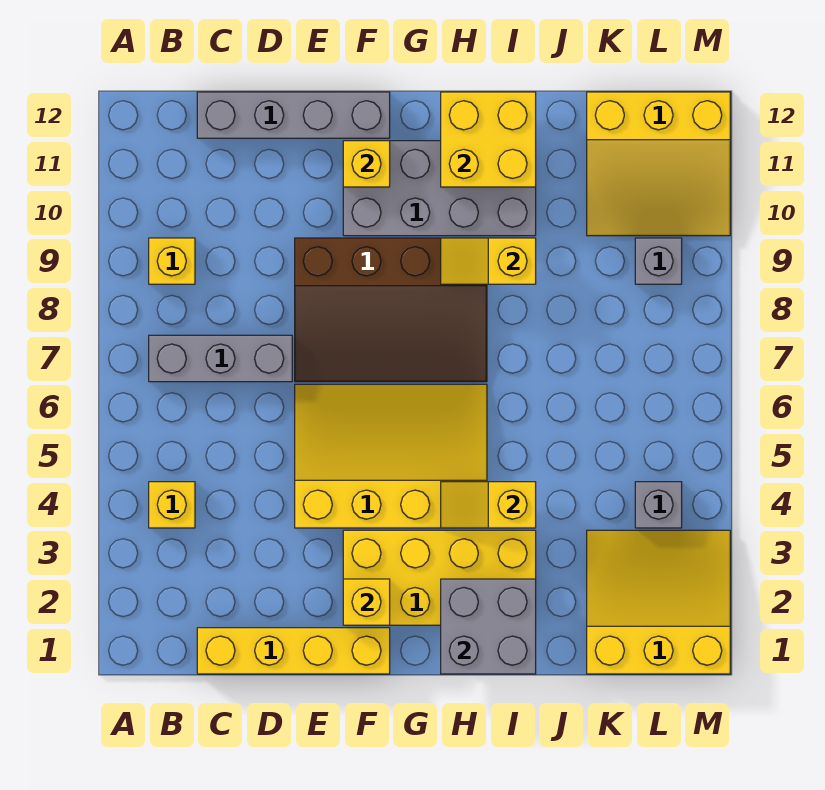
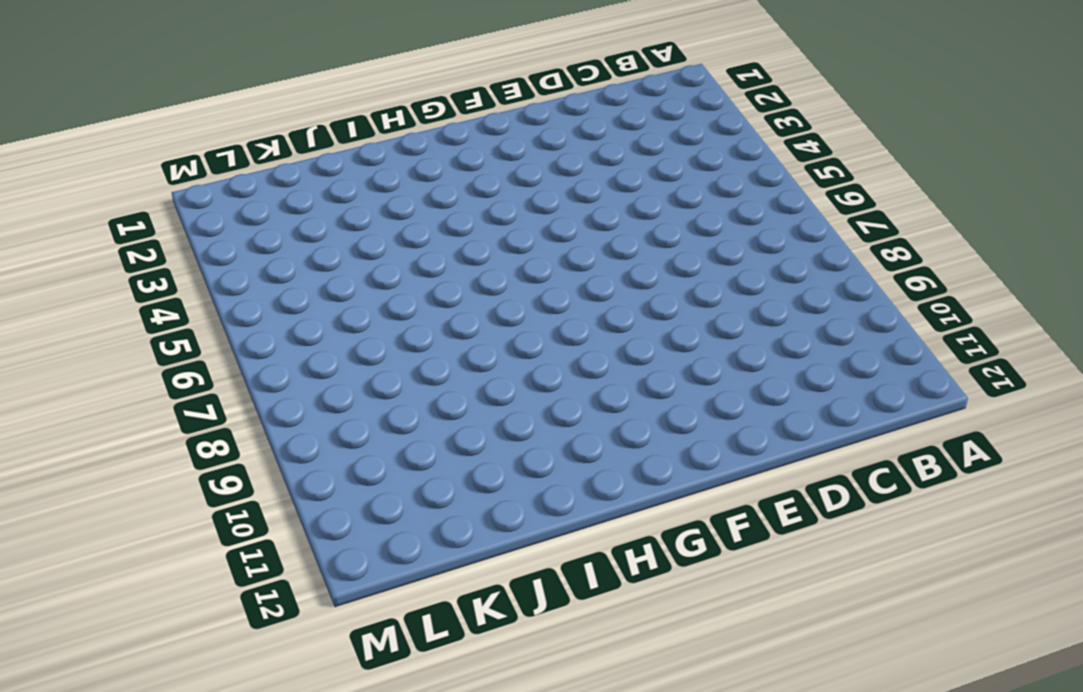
none -> yellow brick B4 level 1
none -> grey brick B7:D7 level 1
none -> yellow brick B9 level 1

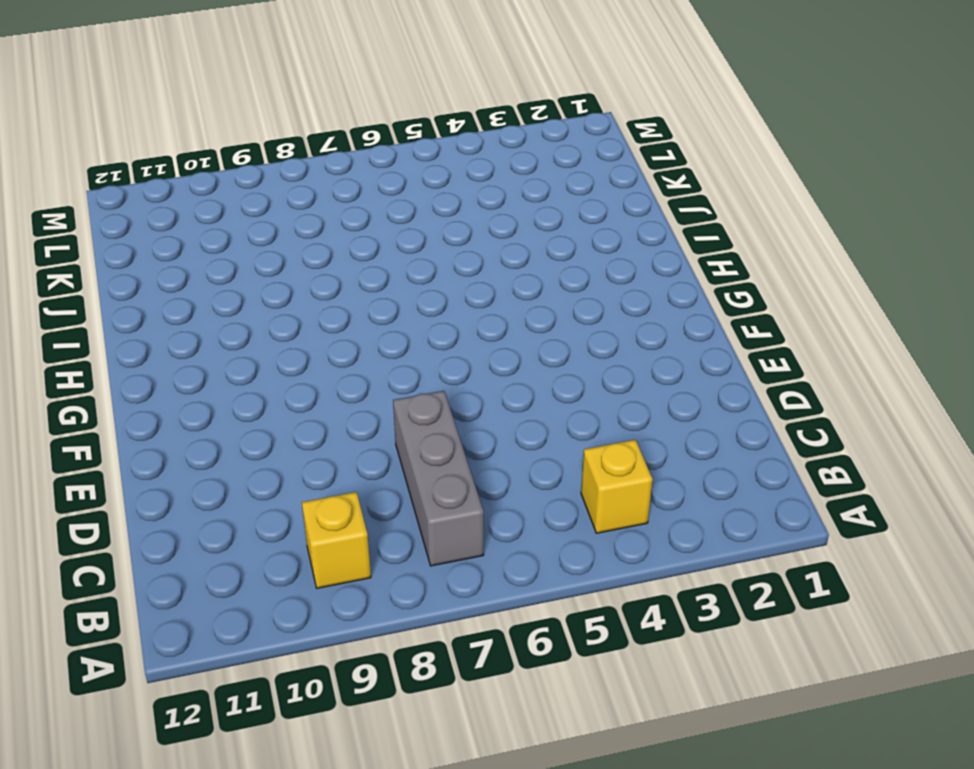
none -> yellow brick C1:F1 level 1
none -> grey brick C12:F12 level 1
none -> yellow slope E4:H6 level 1 top 4

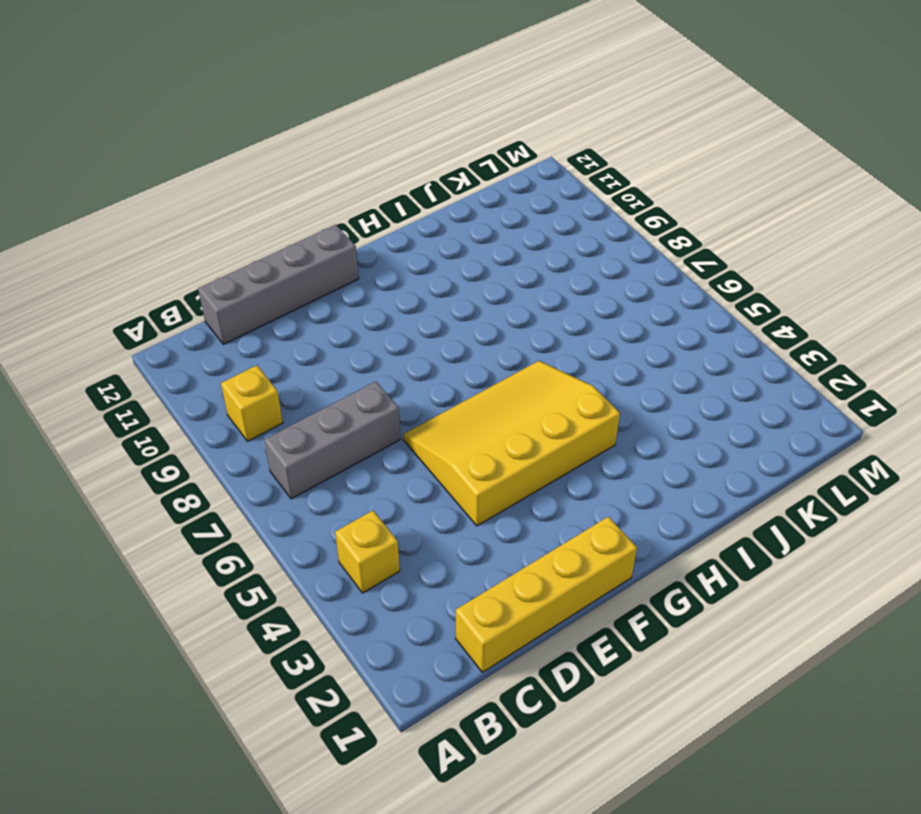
none -> brown slope E7:H9 level 1 top 9
none -> yellow brick F2:I3 level 1
none -> grey brick F10:I11 level 1

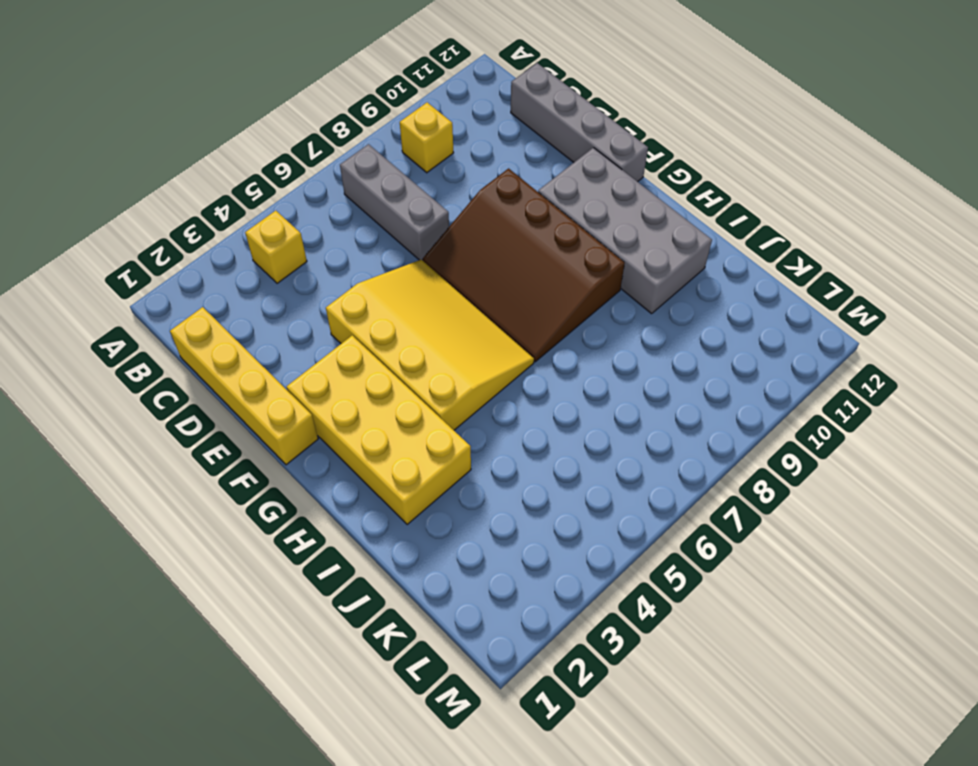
none -> yellow slope K1:M3 level 1 top 1
none -> yellow slope K10:M12 level 1 top 12
none -> grey brick L4 level 1

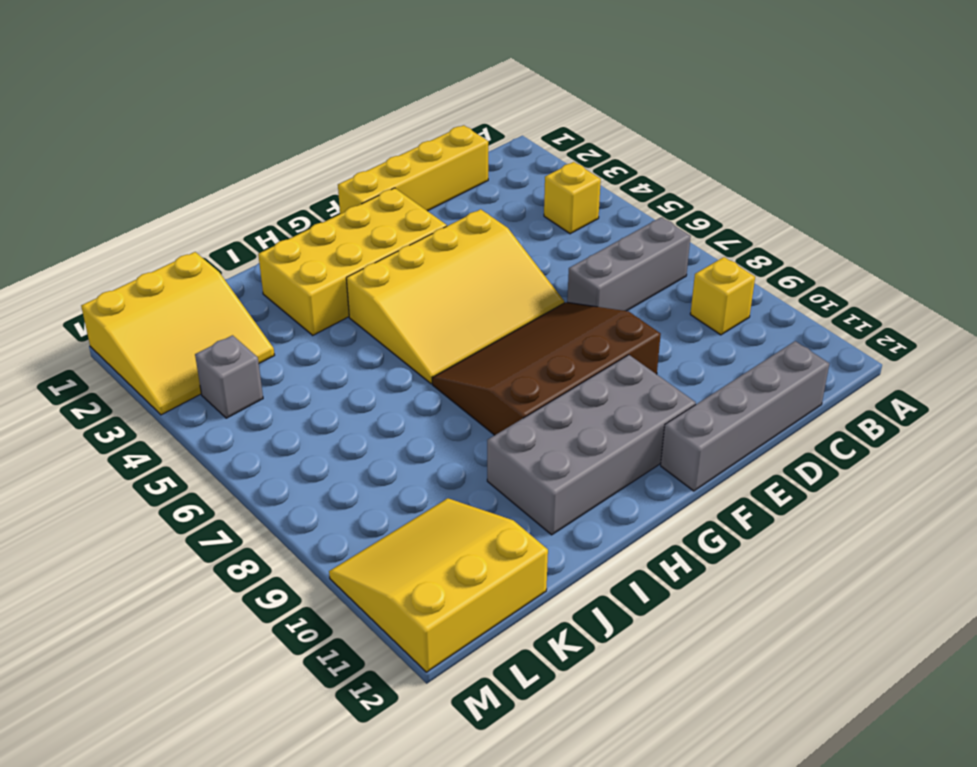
none -> grey brick L9 level 1
none -> yellow brick F2 level 2
none -> yellow brick F11 level 2

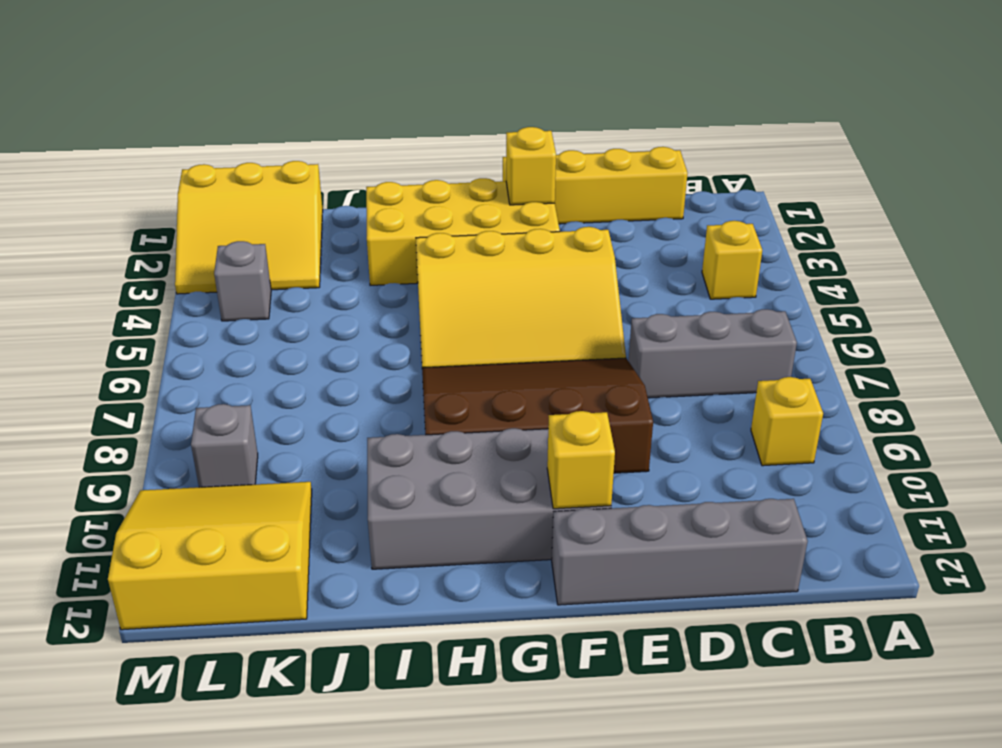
none -> grey brick H1:I2 level 2
none -> yellow slope H4:I4 level 2 top I
none -> yellow slope H9:I9 level 2 top I

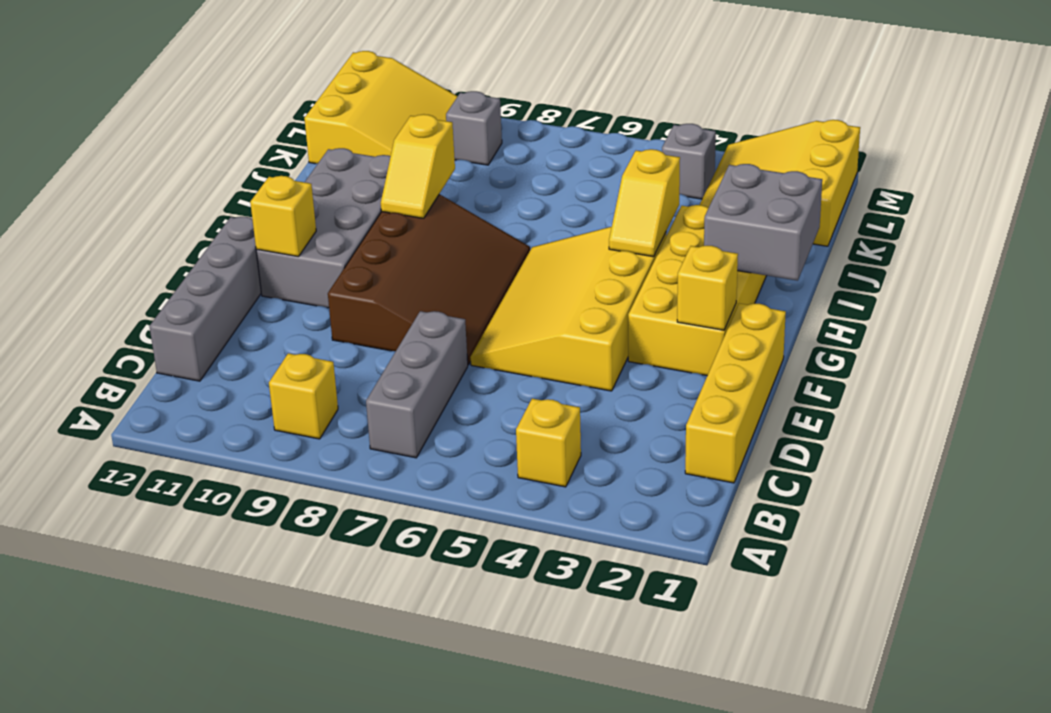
none -> yellow brick H11:I12 level 2

